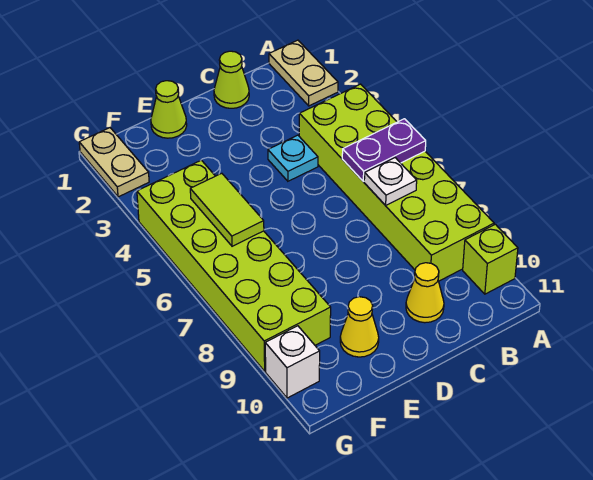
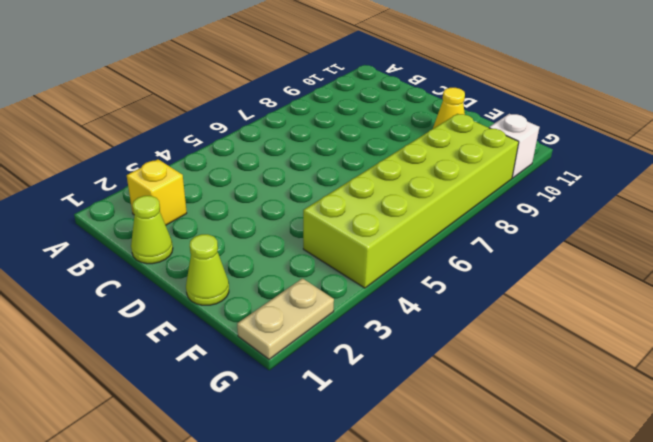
yellow brick B2 level 1 -> none
none -> tan plate A1:A2 level 1
none -> lime brick A4:B9 level 1
none -> lime brick A10 level 1

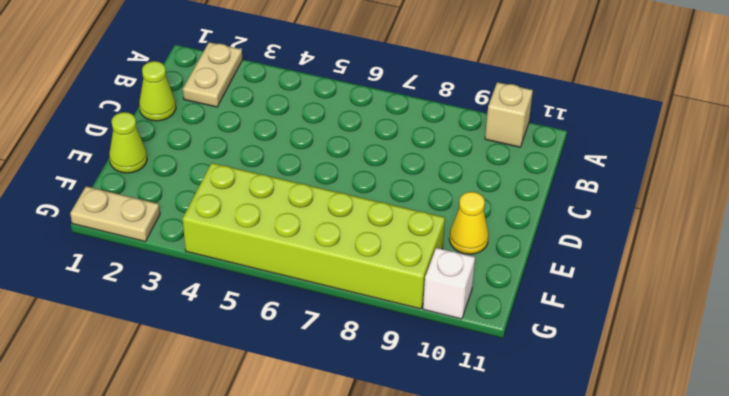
tan plate A2:B2 level 1 -> tan plate A1:A2 level 1
tan brick A10 level 1 -> lime brick A10 level 1
none -> lime brick A4:B9 level 1
none -> cyan plate C4 level 1
none -> yellow cone C10 level 1

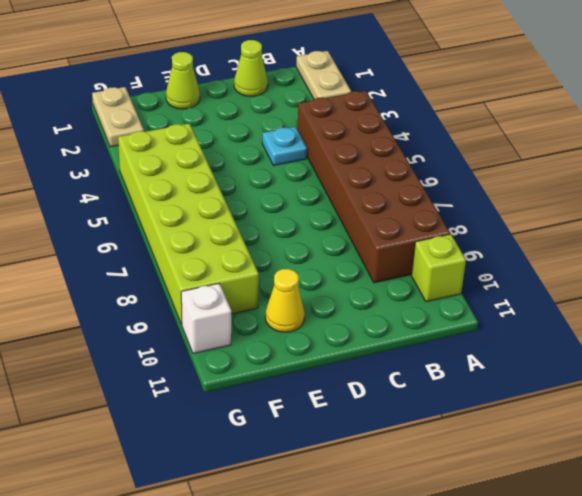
brown brick A4:B9 level 1 -> lime brick A4:B9 level 1
none -> yellow cone C10 level 1
none -> purple plate A6:B6 level 2
none -> white plate B7 level 2

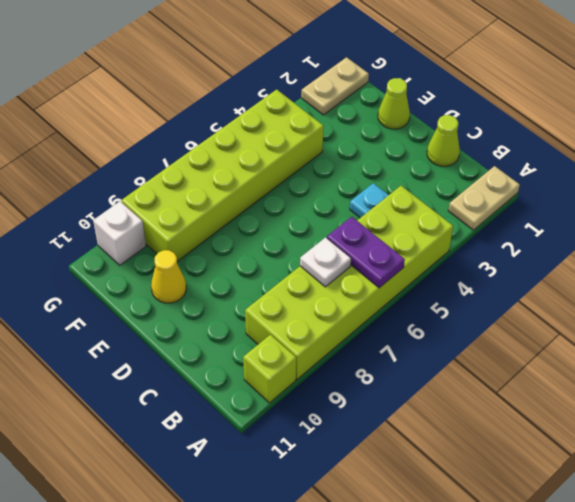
none -> yellow cone C10 level 1
none -> lime tile F5:F6 level 2

